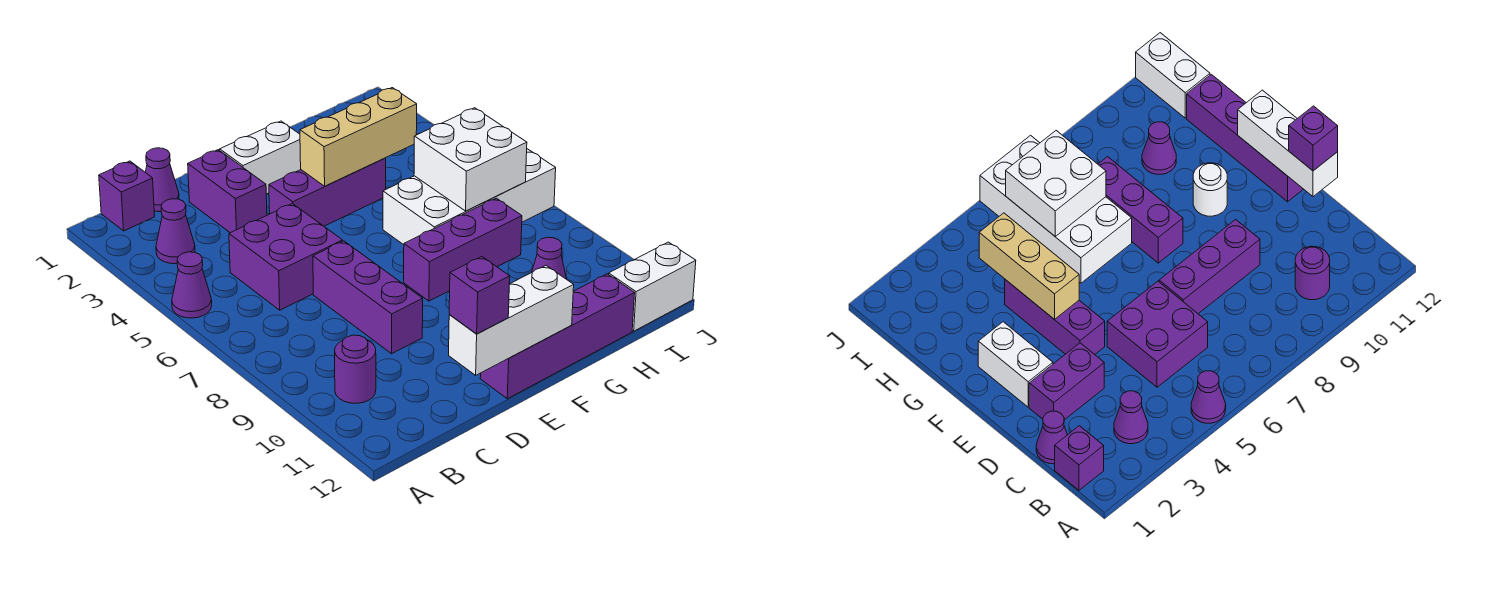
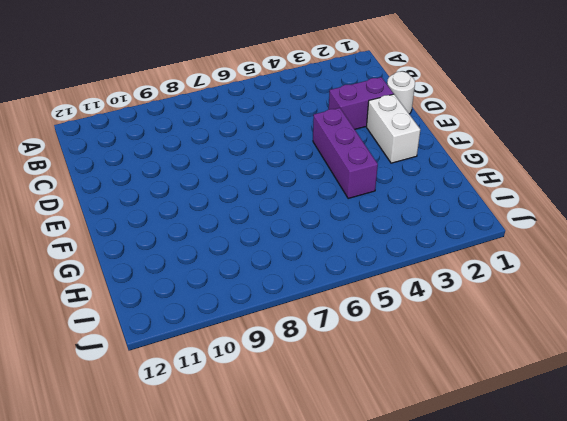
white round brick D1 level 1 -> white round brick F10 level 1
none -> purple cone A5 level 1
none -> purple brick B1 level 1
none -> purple cone B3 level 1

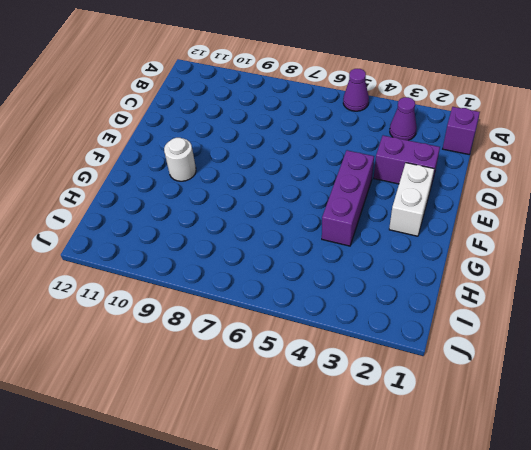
none -> purple round brick B10 level 1
none -> purple cone C1 level 1
none -> purple brick C5:D6 level 1

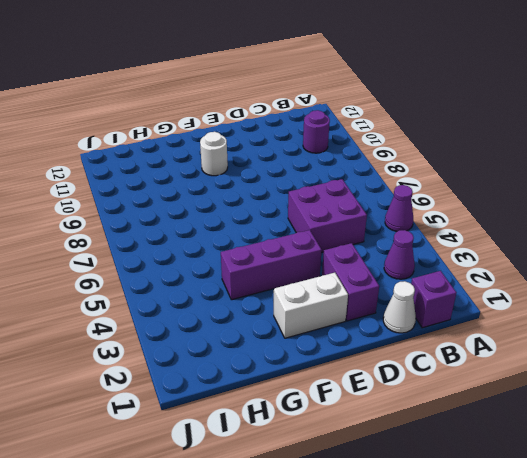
white cone C1 level 1 -> purple cone C1 level 1
none -> purple brick D7:D9 level 1
none -> purple brick E12:H12 level 1
none -> purple brick F8:H8 level 1

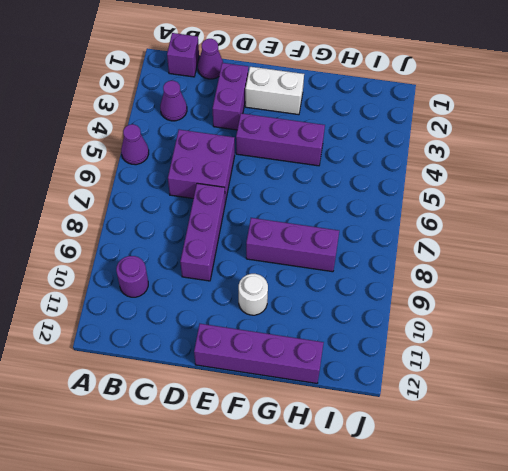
none -> white brick G6:J7 level 1
none -> purple cone H10 level 1
none -> white brick I12:J12 level 1

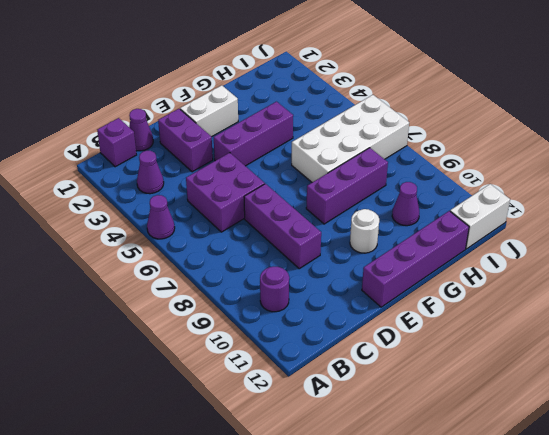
none -> white brick D12:F12 level 2
none -> tan brick F4:H4 level 2
none -> white brick H6:I7 level 2

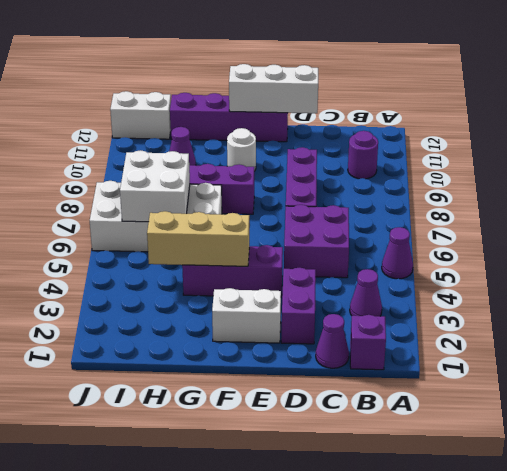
none -> purple brick D12 level 3

